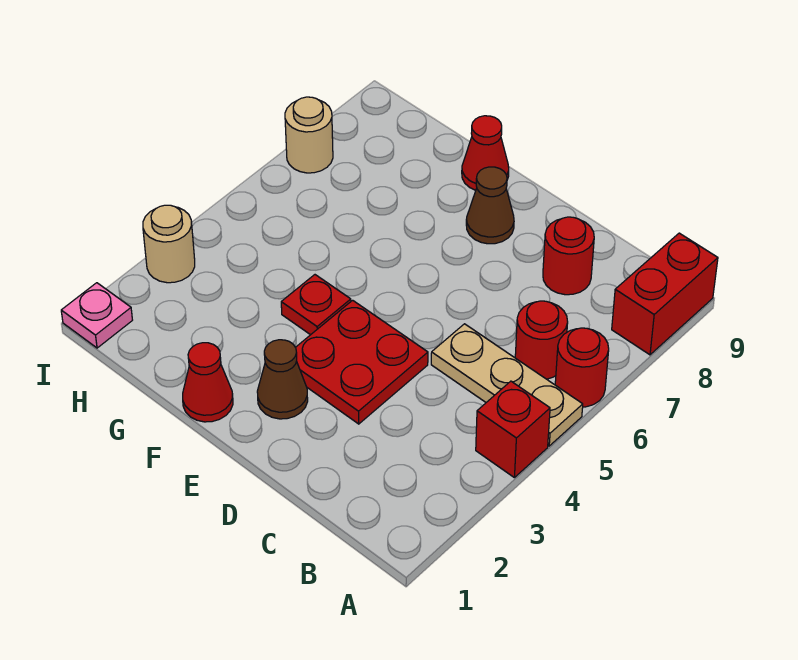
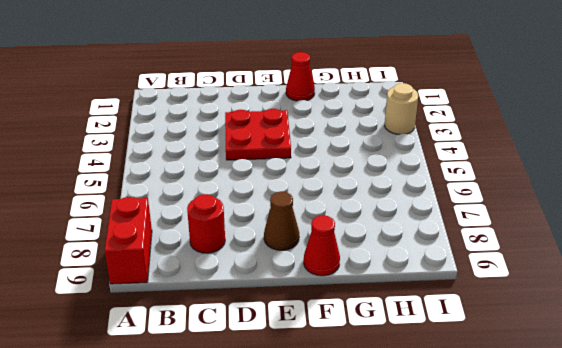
none -> red brick A4 level 1
none -> tan plate A5:C5 level 1
none -> red round brick A6 level 1

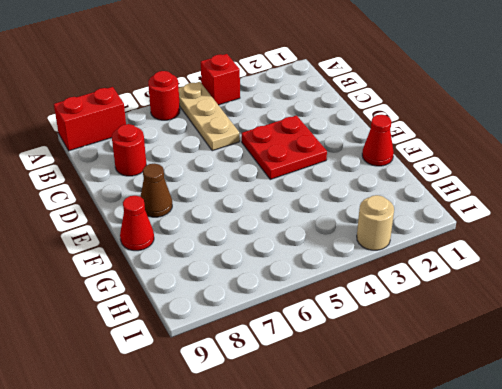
none -> red round brick B6 level 1
none -> brown cone E2 level 1
none -> red plate F4 level 1

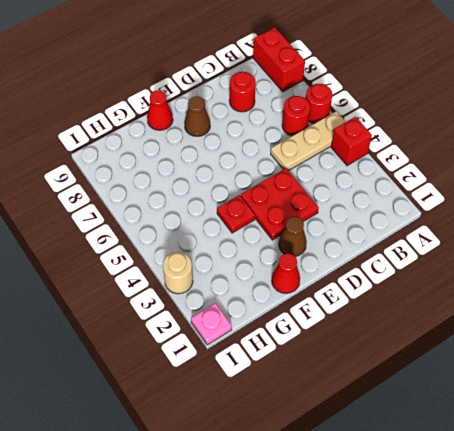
none -> tan round brick I7 level 1

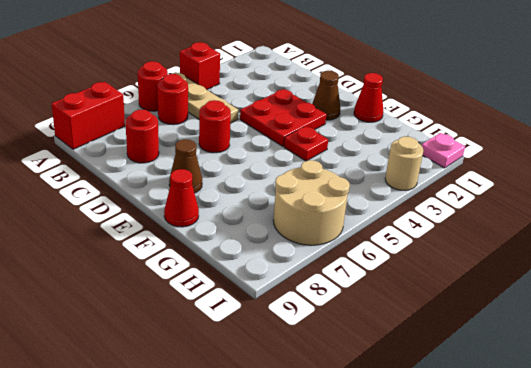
red round brick D6 level 1 -> none
tan round brick H6:I7 level 1 -> tan round brick I7 level 1

